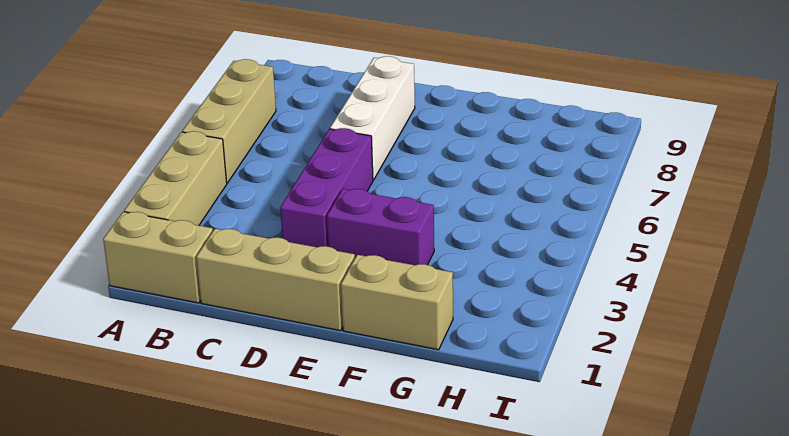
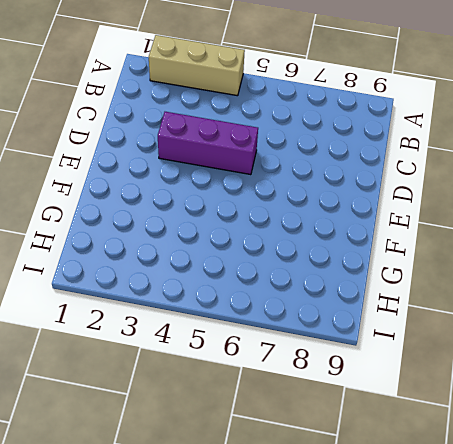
none -> tan brick A1:B1 level 1
none -> tan brick A5:A7 level 1

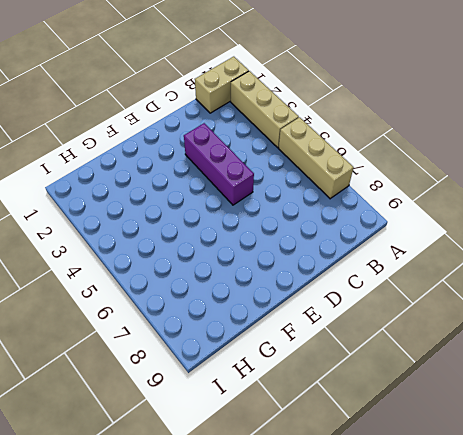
none -> tan brick C1:E1 level 1
none -> white brick D6:D8 level 1

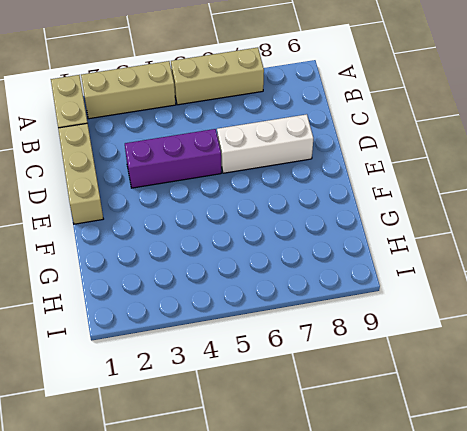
none -> purple brick E3:F3 level 1
none -> tan brick F1:G1 level 1

